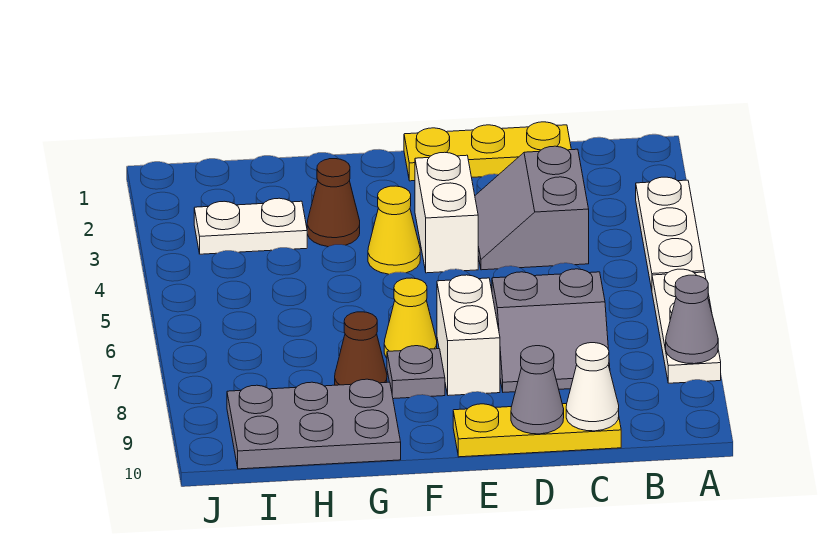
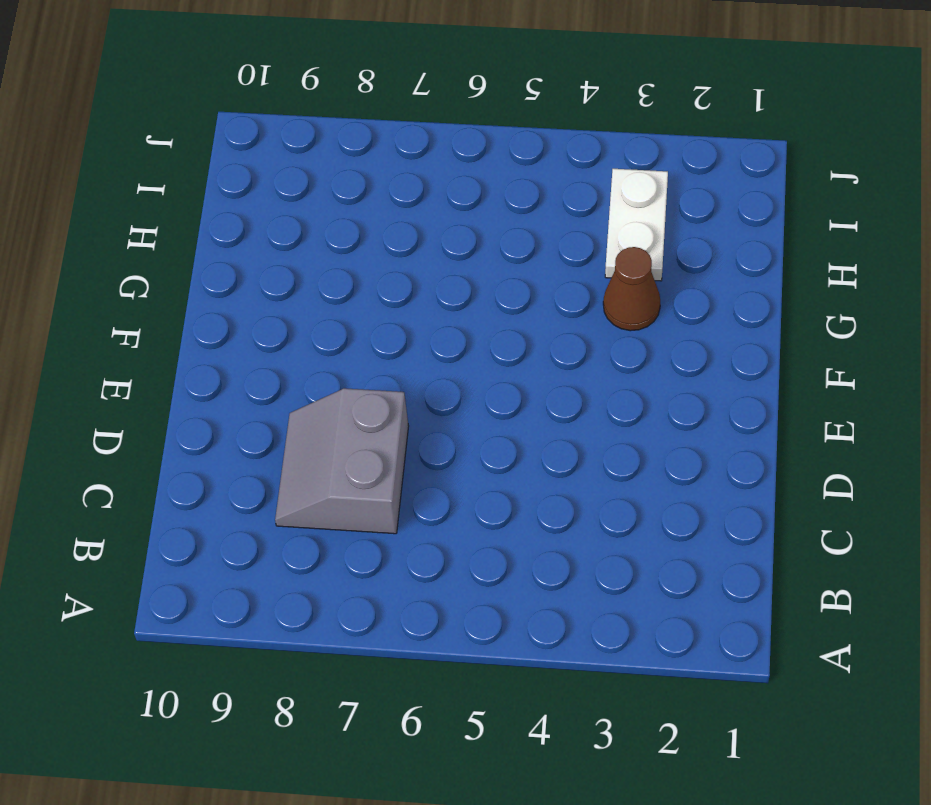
none -> white plate A3:A5 level 1
none -> white plate A6:A8 level 1
none -> yellow plate C1:E1 level 1

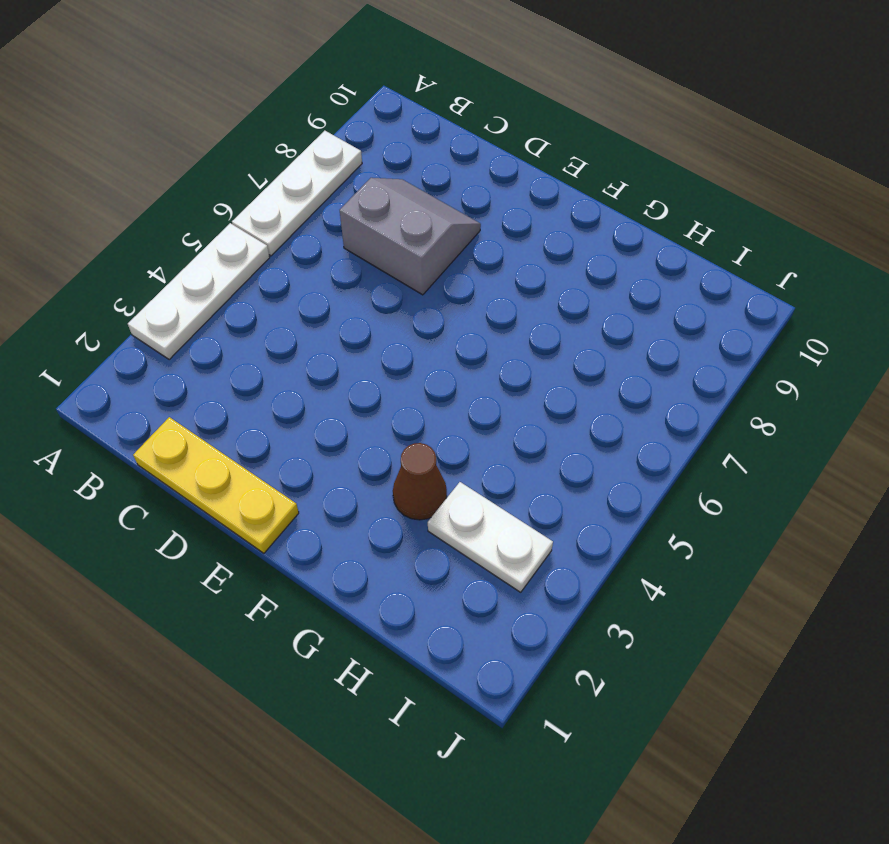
none -> grey slope C3:D4 level 1 top C
none -> yellow plate C10:E10 level 1
none -> white brick E3:E4 level 1

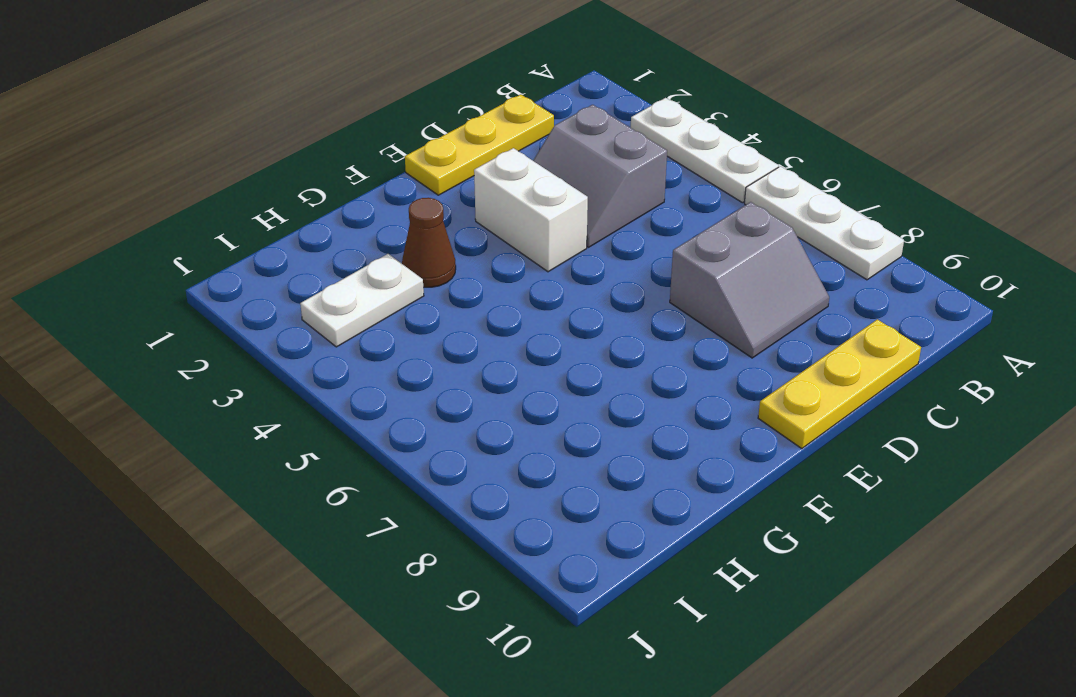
none -> white brick E7:E8 level 1
none -> yellow cone F4 level 1
none -> yellow cone F7 level 1

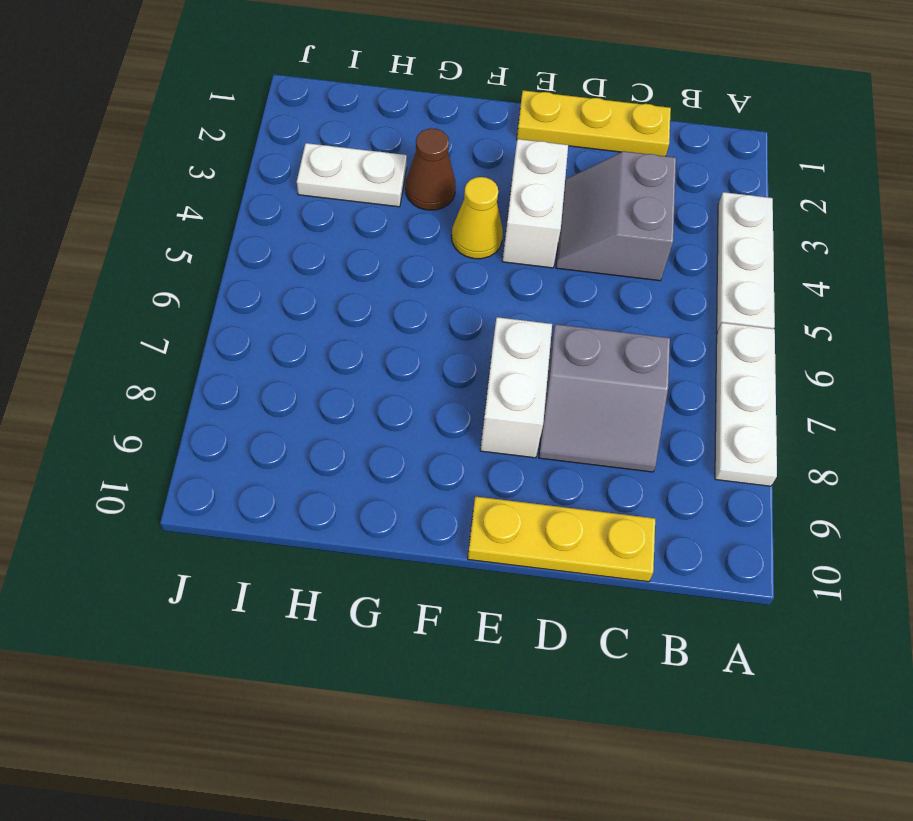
none -> yellow cone F7 level 1
none -> grey plate F8 level 1
none -> brown cone G8 level 1

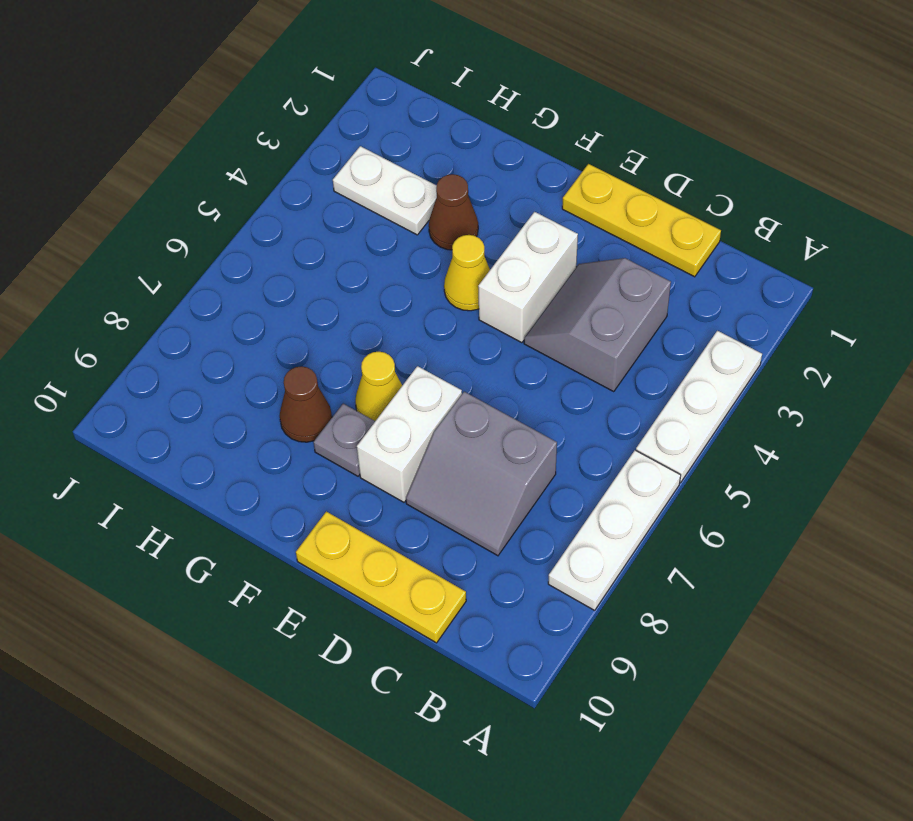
none -> grey plate G9:I10 level 1
none -> grey cone A8 level 2
none -> white cone C10 level 2

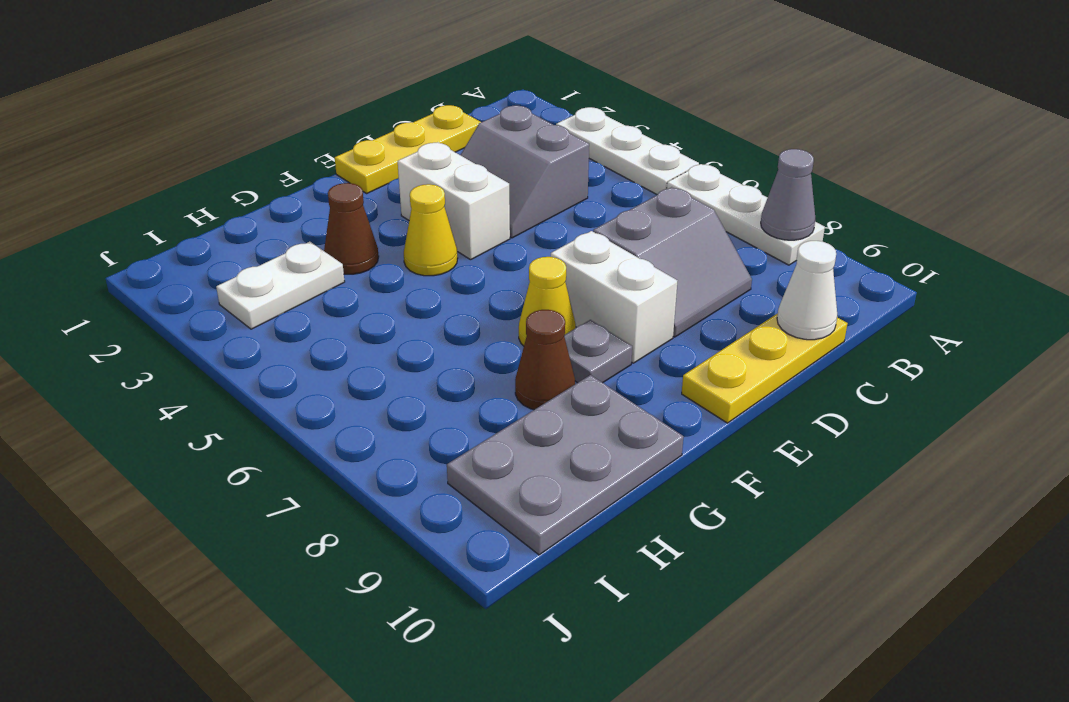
none -> grey cone D10 level 2

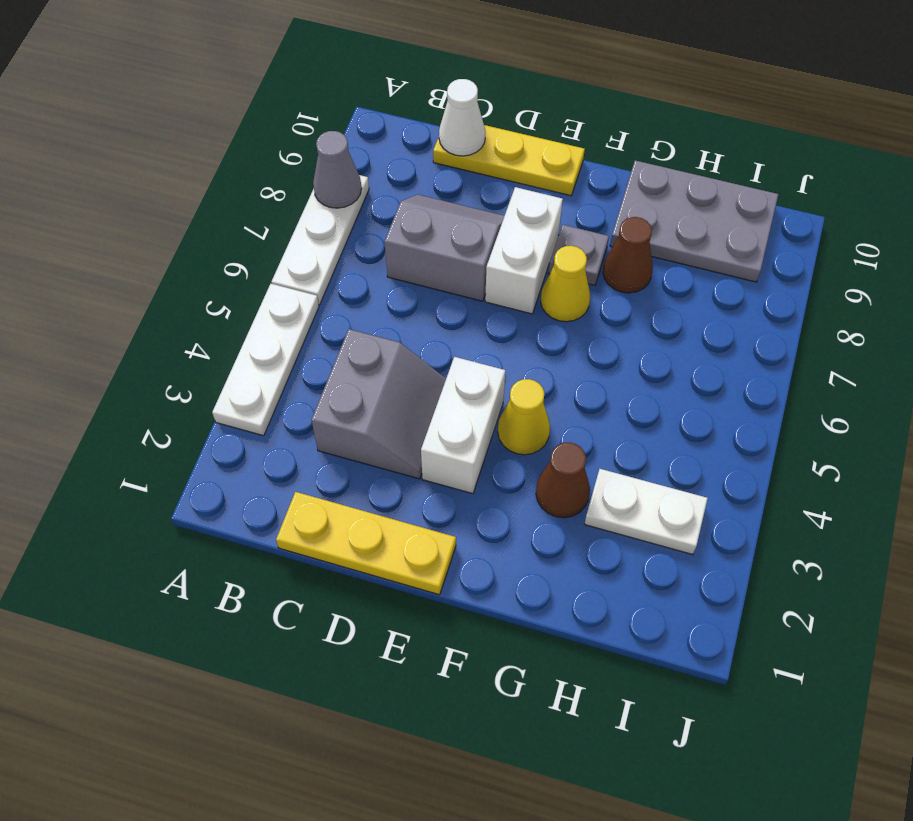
none -> grey cone D10 level 2

